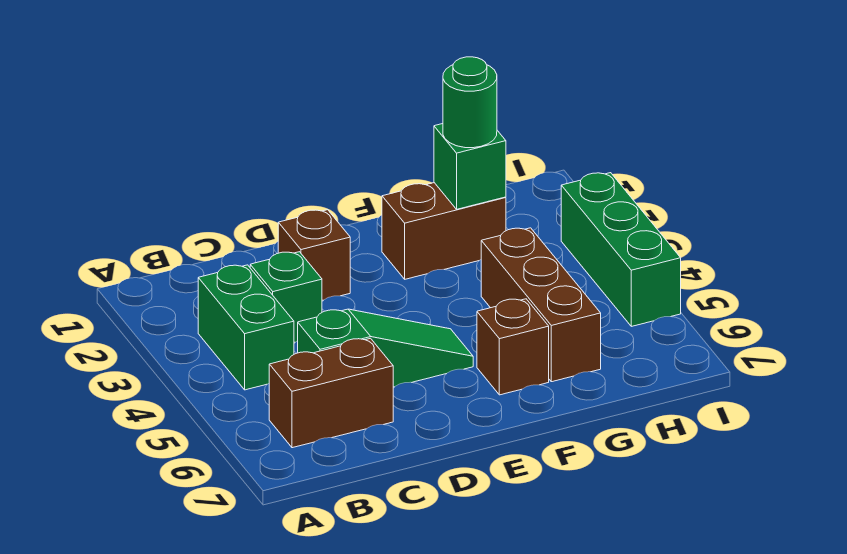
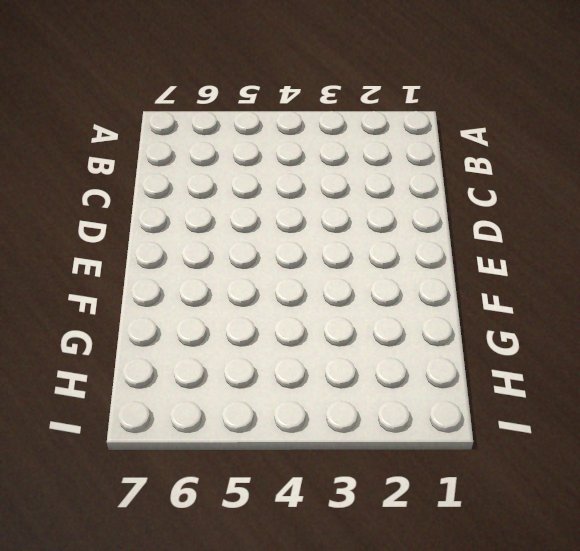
none -> green brick B3:B4 level 1
none -> brown brick B6:C6 level 1

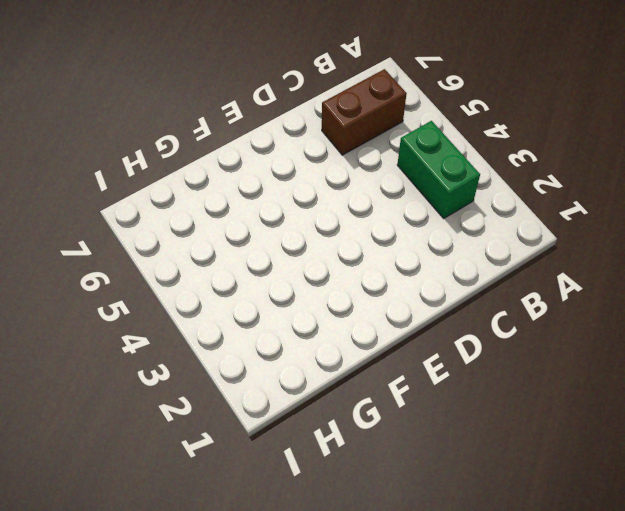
none -> green brick C3 level 1
none -> green slope C5:E5 level 1 top C

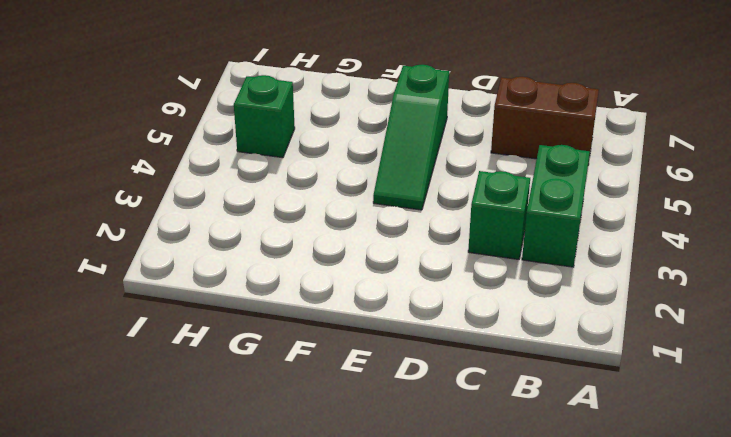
green slope E4:E6 level 1 top 6 -> green slope C5:E5 level 1 top C
green brick H5 level 1 -> green brick G2 level 2
none -> brown brick D2 level 1
none -> brown brick F2:G2 level 1

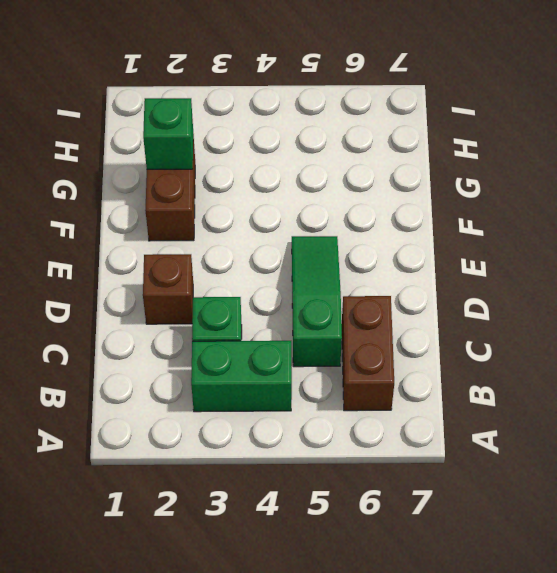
none -> brown brick F6 level 1
none -> brown brick G4:G6 level 1

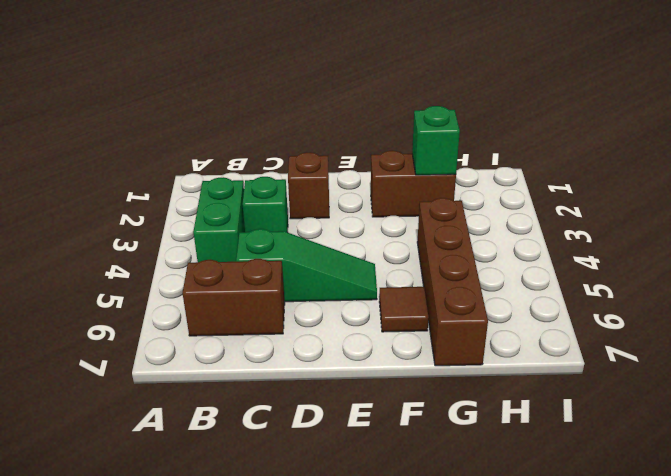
brown tile F6 level 1 -> brown brick F6 level 1
brown brick G4:G7 level 1 -> brown brick G4:G6 level 1
none -> green brick I3:I5 level 1
none -> green round brick G2 level 3

